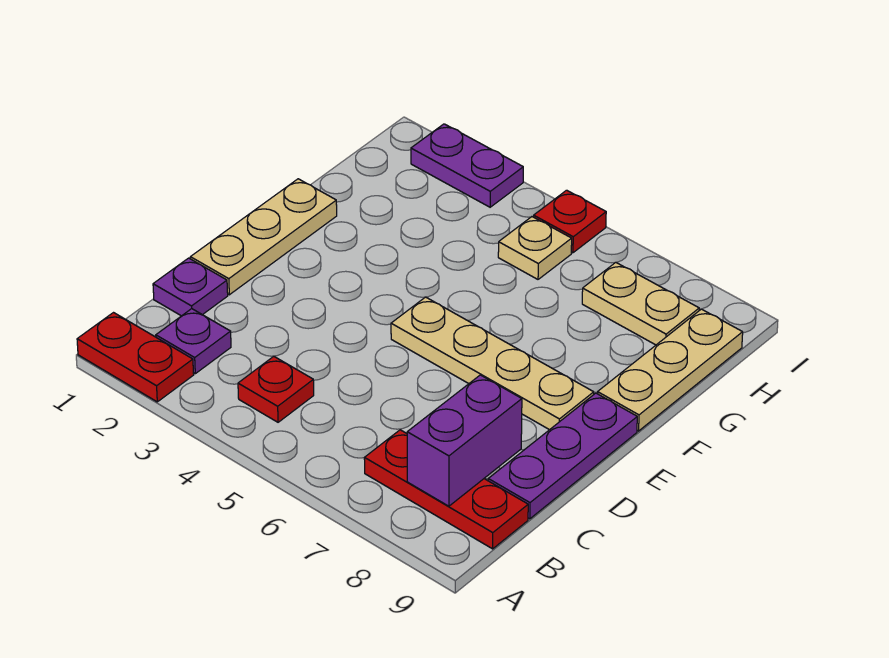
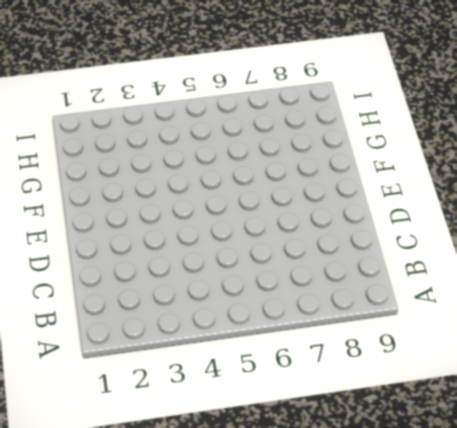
none -> red plate A1:A2 level 1
none -> purple plate B2 level 1
none -> red plate B4 level 1

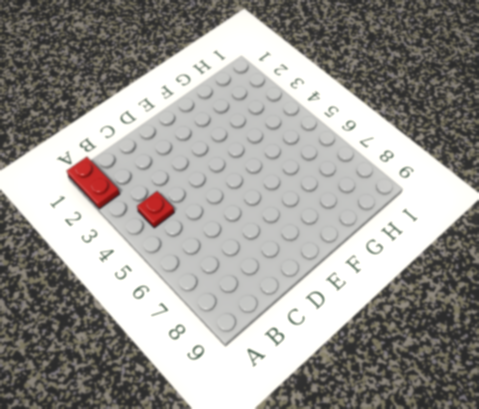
none -> purple plate B2 level 1
none -> red plate B7:B9 level 1
none -> purple plate C1 level 1

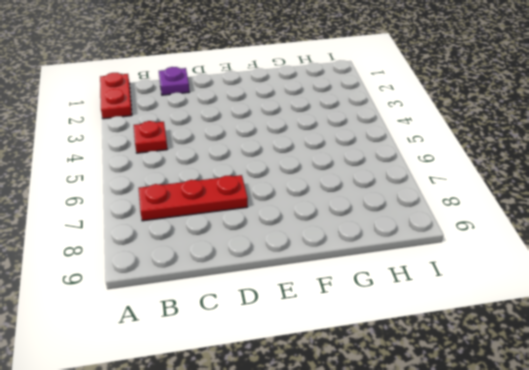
red plate B7:D7 level 1 -> red plate B7:B9 level 1
none -> purple plate B2 level 1
none -> purple plate C9:E9 level 1
none -> tan plate D1:F1 level 1

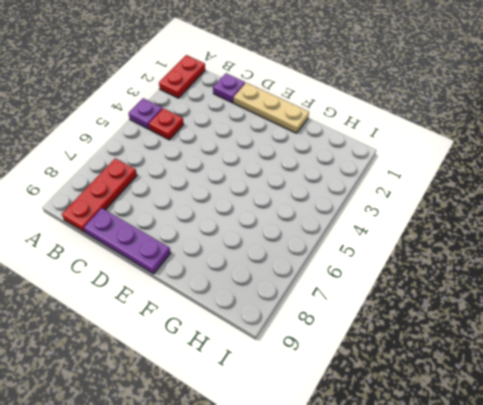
purple plate A4 level 1 -> purple plate B2 level 1
none -> tan plate E5:E8 level 1
none -> tan plate F9:H9 level 1
none -> tan plate H5 level 1

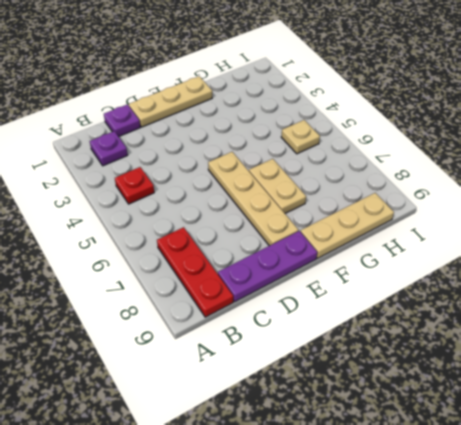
tan plate F6:F7 level 1 -> tan plate H7:H8 level 1
none -> red plate A1:A2 level 1
none -> purple plate I2:I3 level 1
none -> red plate I5 level 1

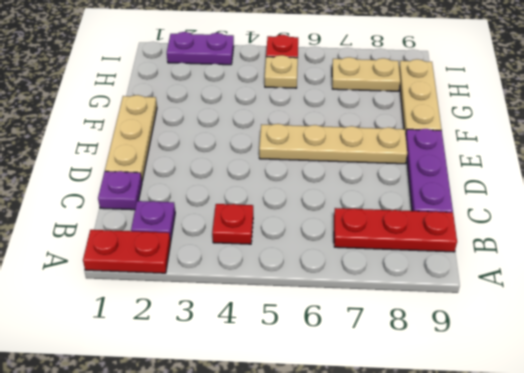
none -> purple brick B8:C8 level 2

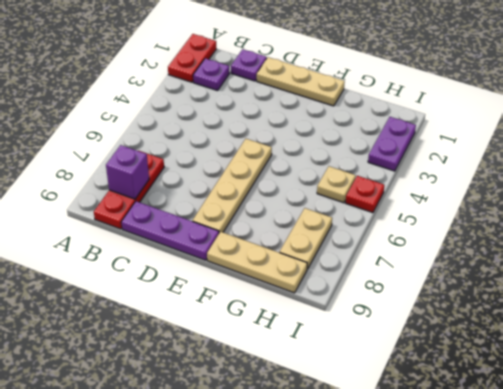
purple brick B8 level 2 -> purple brick B8:C8 level 2
none -> red plate B4 level 1

